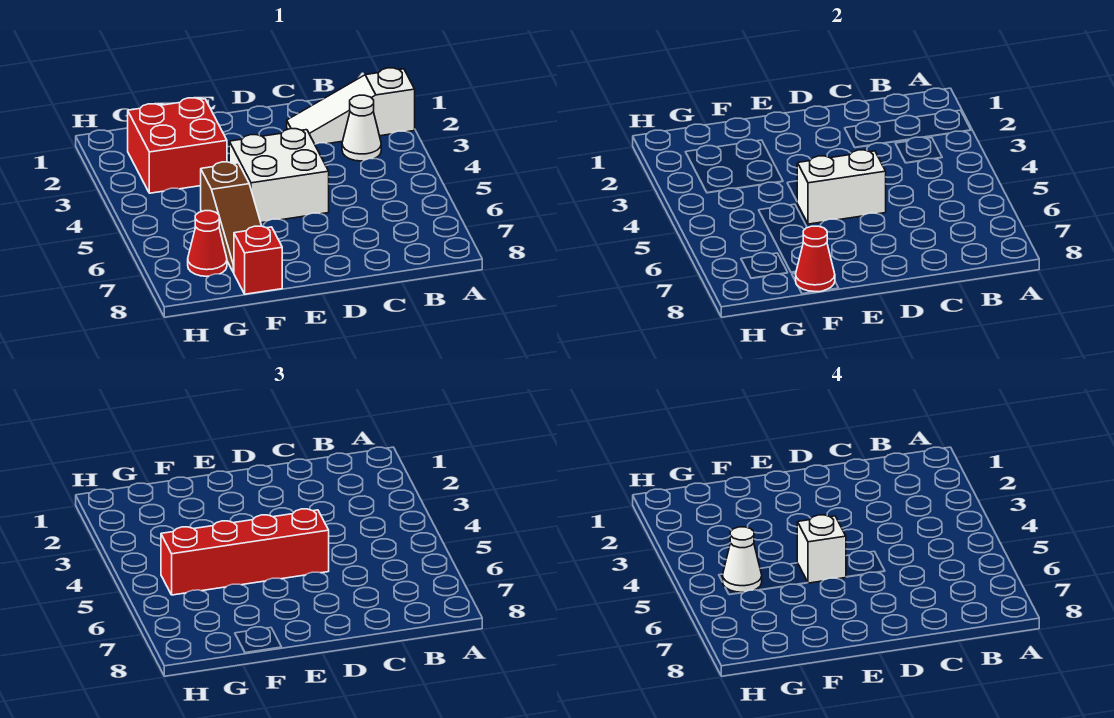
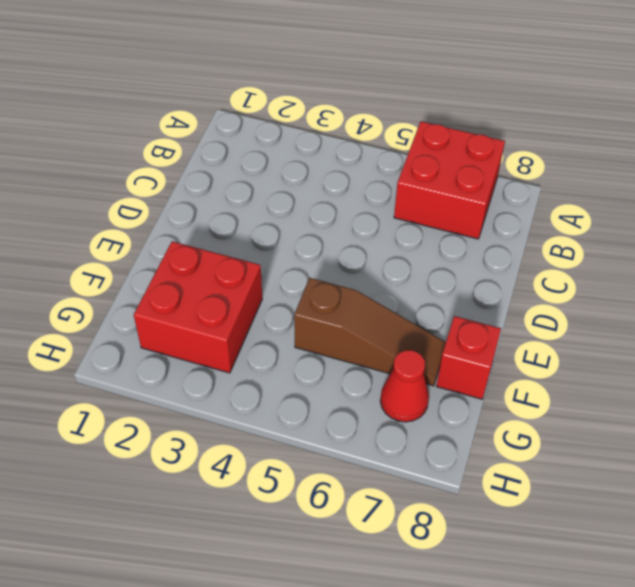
red brick A6:B7 level 1 -> none
none -> white slope A2:C2 level 1 top A
none -> white cone B3 level 1
none -> white brick D4:E5 level 1

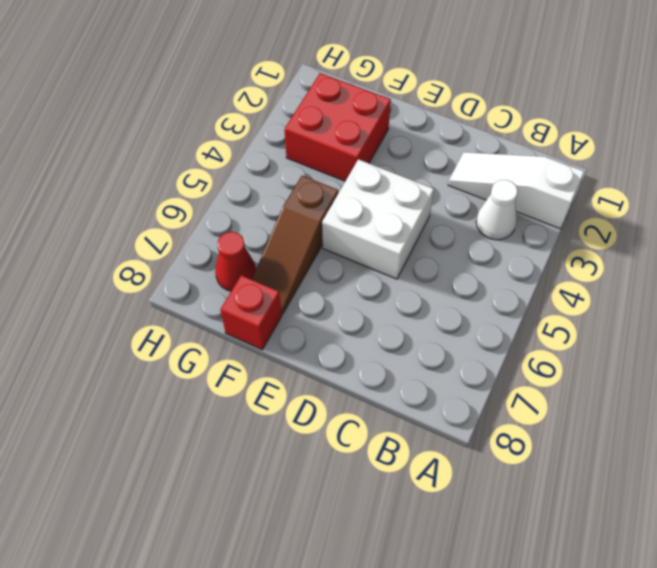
none -> white brick D5:E5 level 2
none -> red cone F8 level 2
none -> red brick D5:G5 level 3

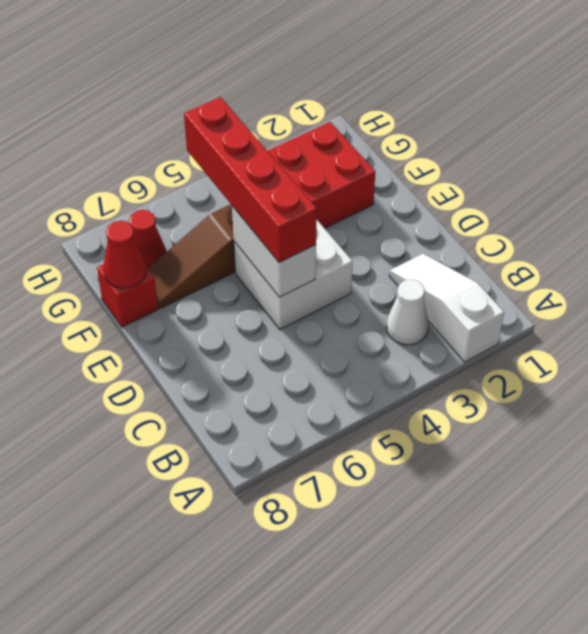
none -> white brick E5 level 4
none -> white cone G5 level 4

